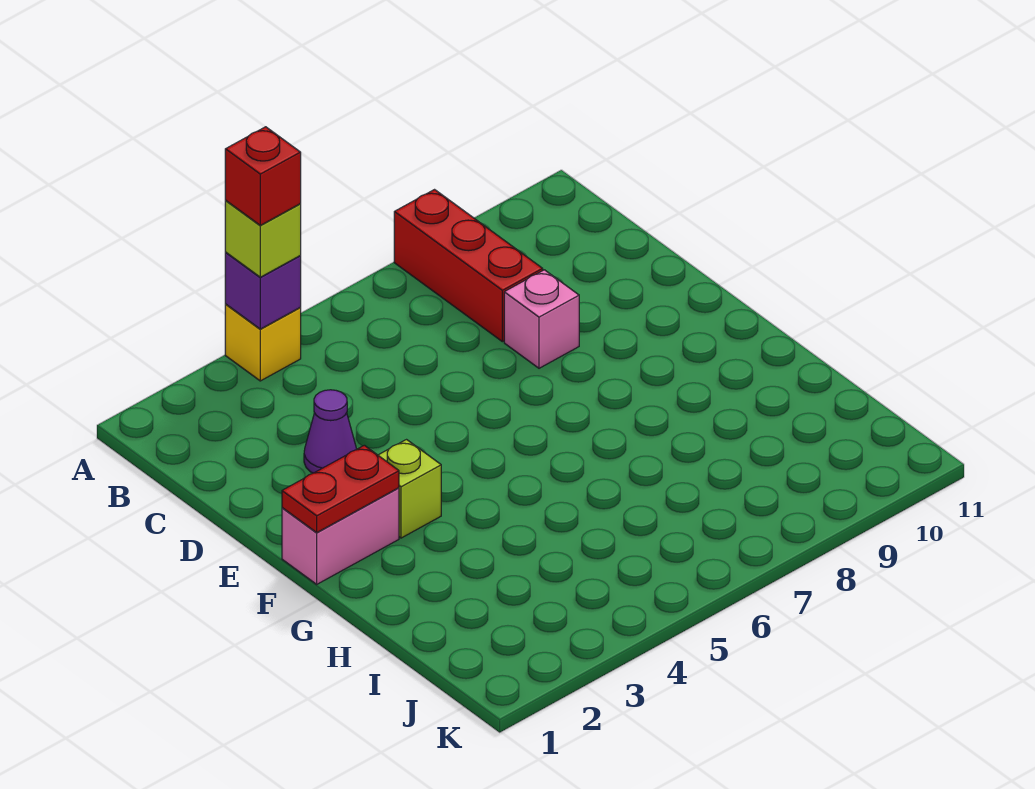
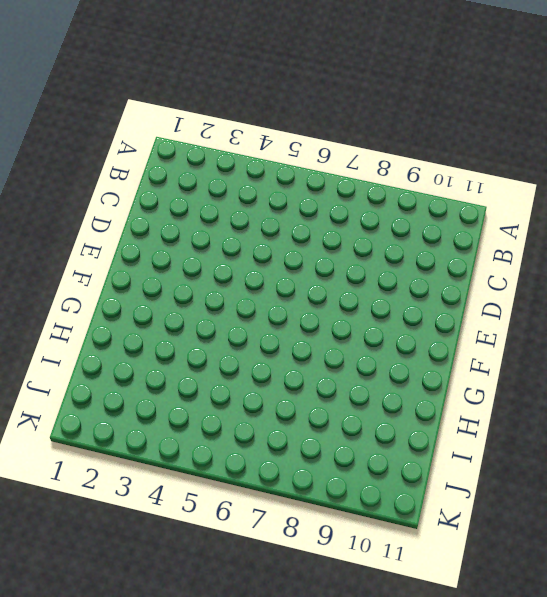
none -> yellow brick A4 level 1
none -> red brick A8:C8 level 1

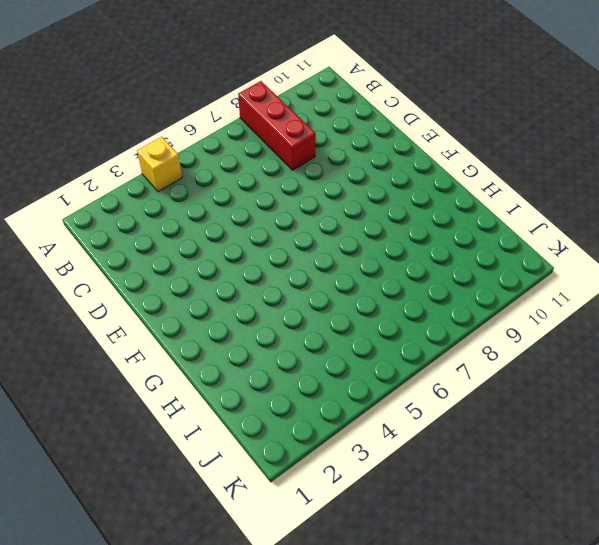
none -> purple cone D3 level 1
none -> pink brick D8 level 1

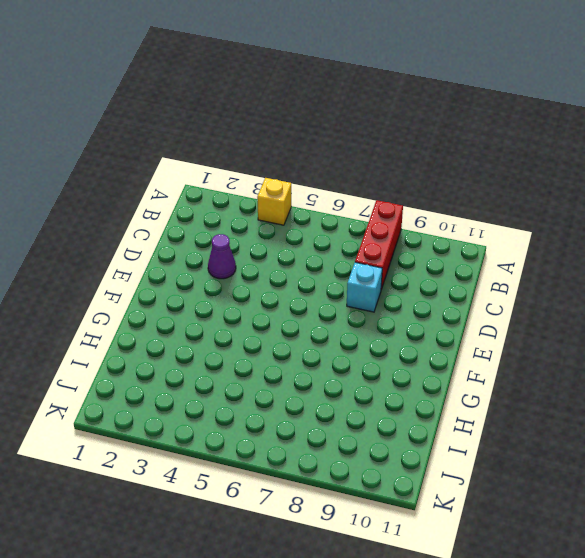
cyan brick D8 level 1 -> pink brick D8 level 1
none -> pink brick F1:F2 level 1
none -> lime brick F3 level 1

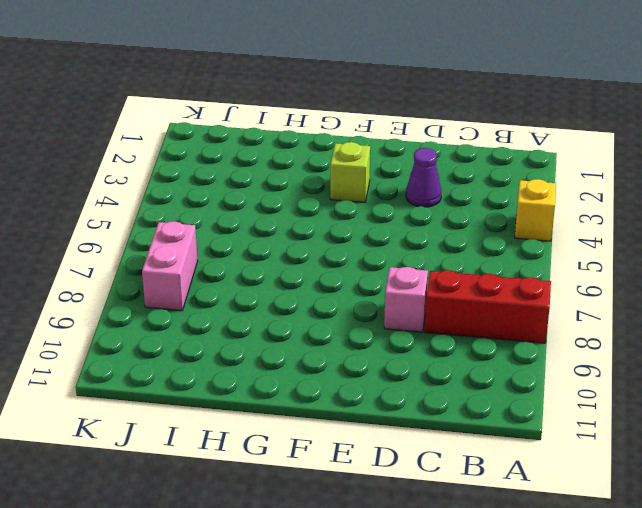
pink brick J7:J8 level 1 -> pink brick F1:F2 level 1
none -> purple brick A4 level 2
none -> red plate F1:F2 level 2

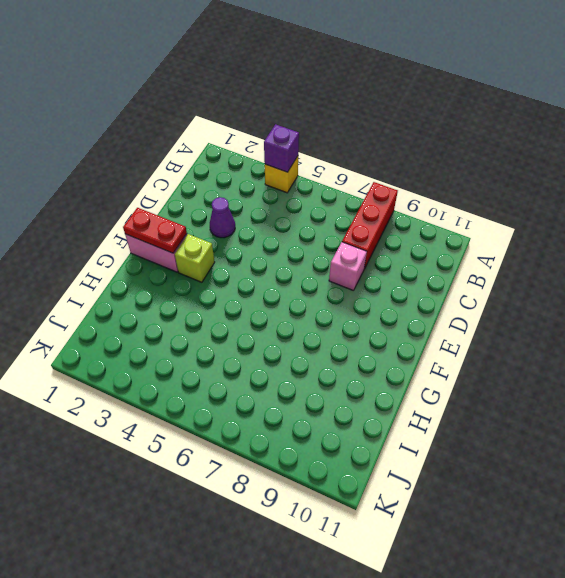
none -> lime brick A4 level 3
none -> red brick A4 level 4

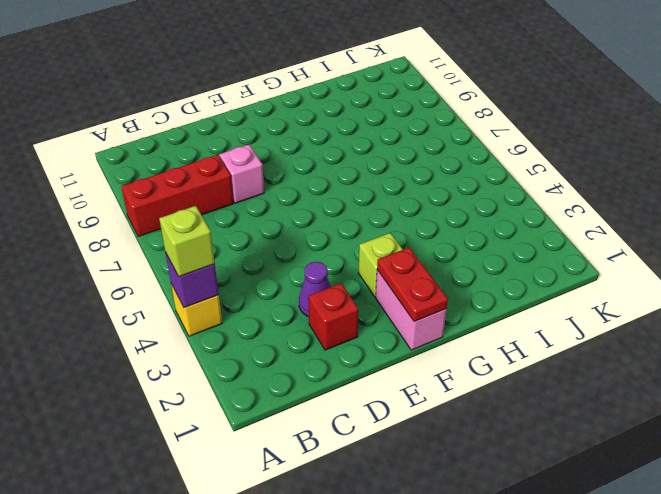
red brick D2 level 1 -> red brick A4 level 4

